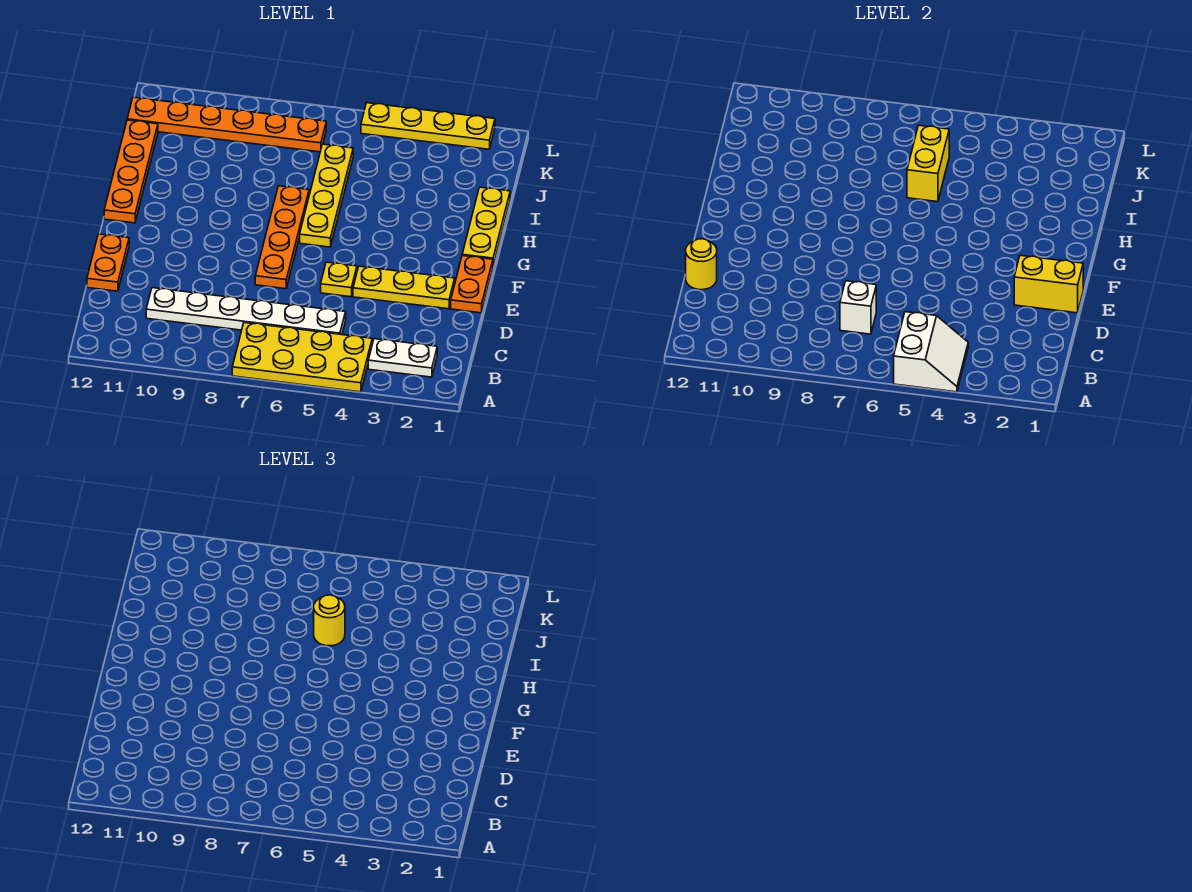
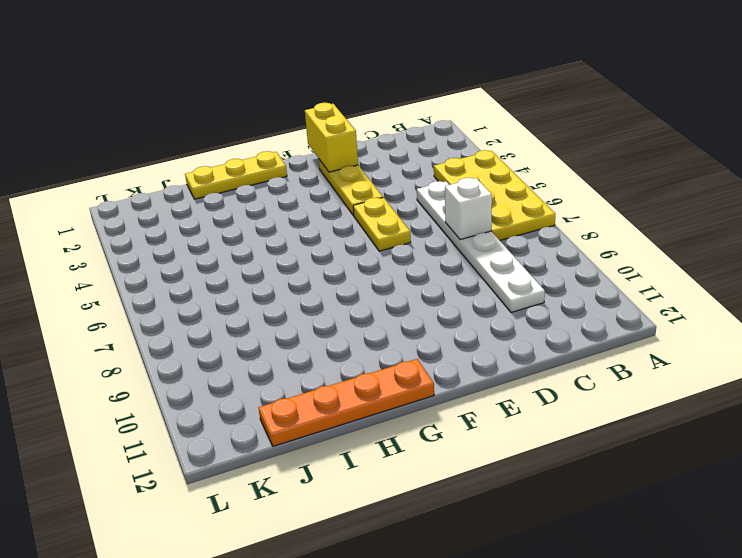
yellow plate E5:E6 level 1 -> yellow plate E5 level 1
none -> white plate B2:B3 level 1
none -> orange plate D12:E12 level 1
none -> orange plate E1:F1 level 1

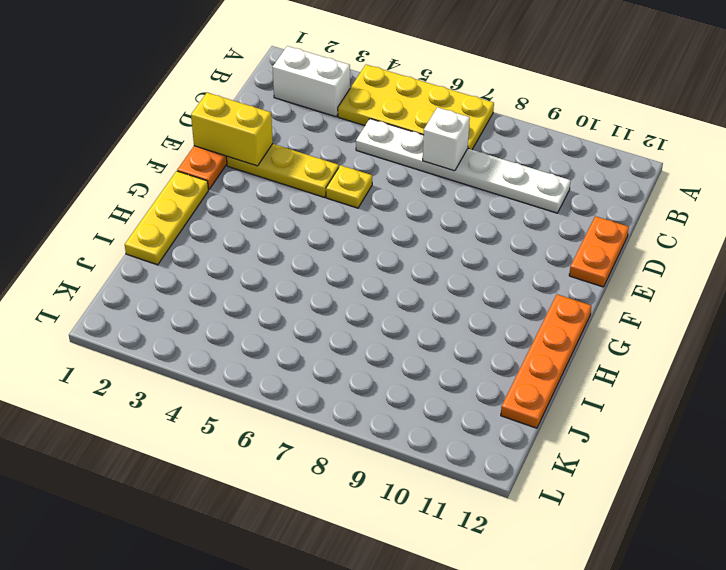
white brick B2:B3 level 1 -> white plate B2:B3 level 1
none -> orange plate E7:H7 level 1
none -> yellow plate G6:J6 level 1
none -> orange plate K7:K12 level 1

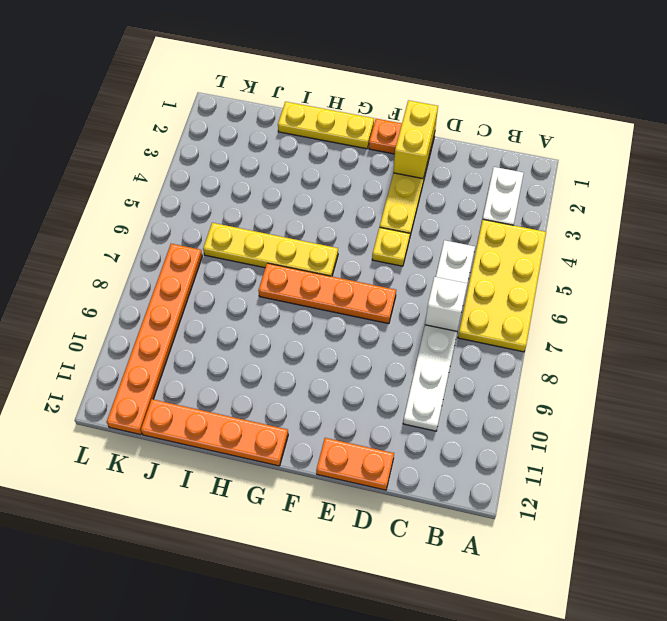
none -> yellow plate L2:L5 level 1
none -> white slope A4:B5 level 2 top 5
none -> yellow round brick D12 level 2

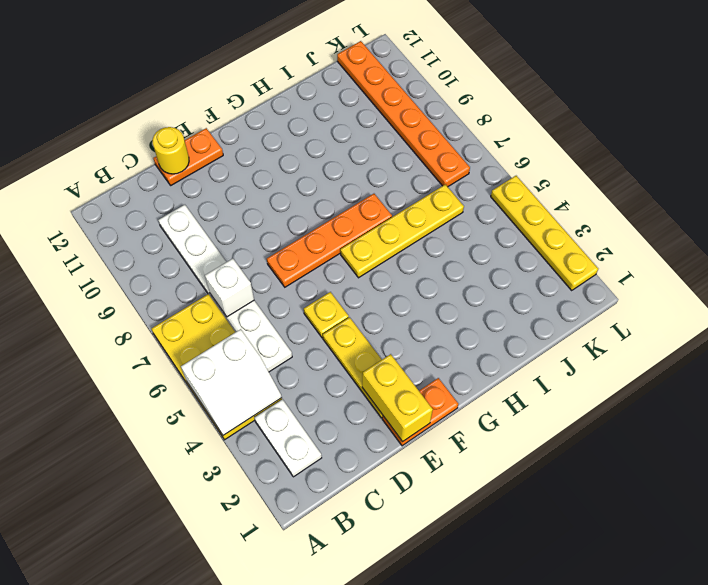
none -> yellow plate G1:I1 level 1
none -> orange plate G12:J12 level 1
none -> yellow brick I6:J6 level 2

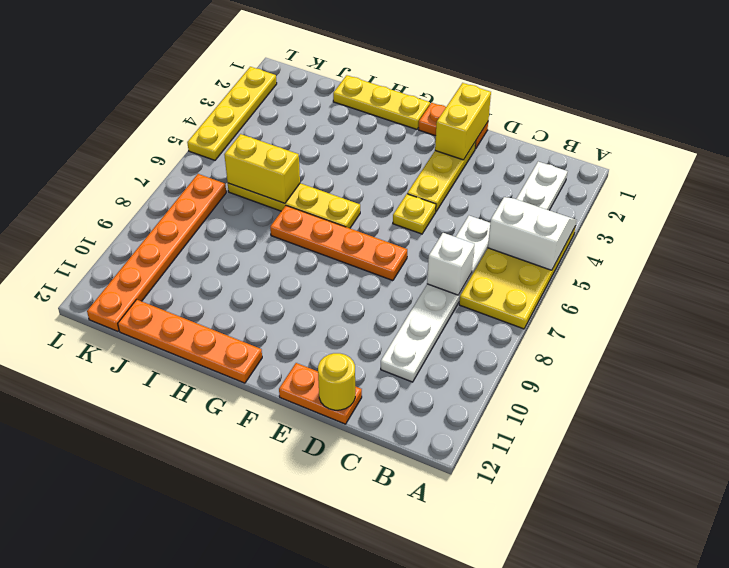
none -> yellow round brick I6 level 3

